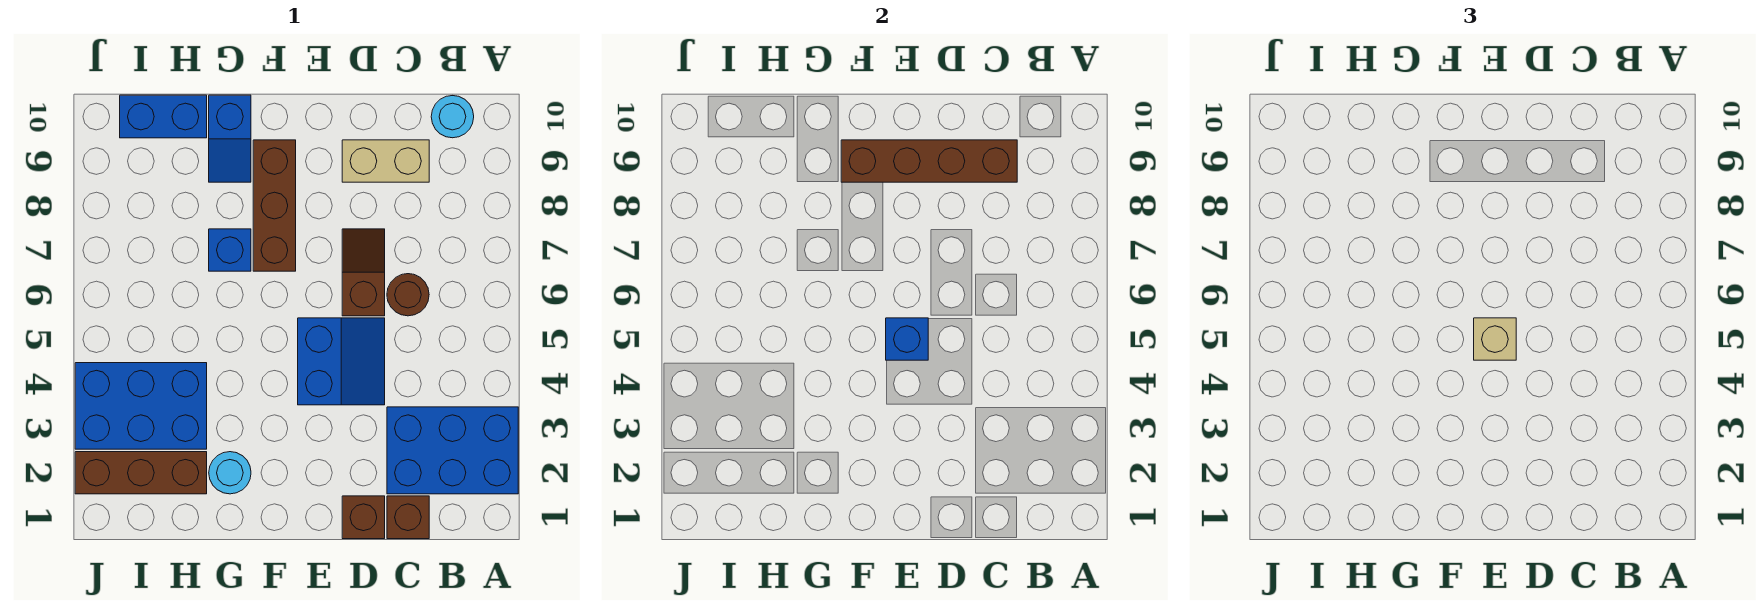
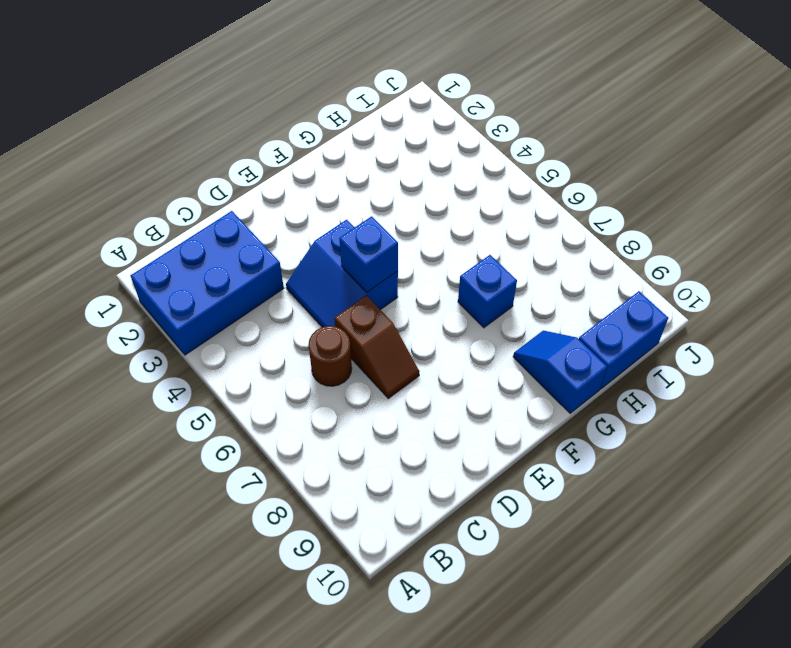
none -> cyan round brick B10 level 1
none -> brown brick C1 level 1
none -> tan brick C9:D9 level 1

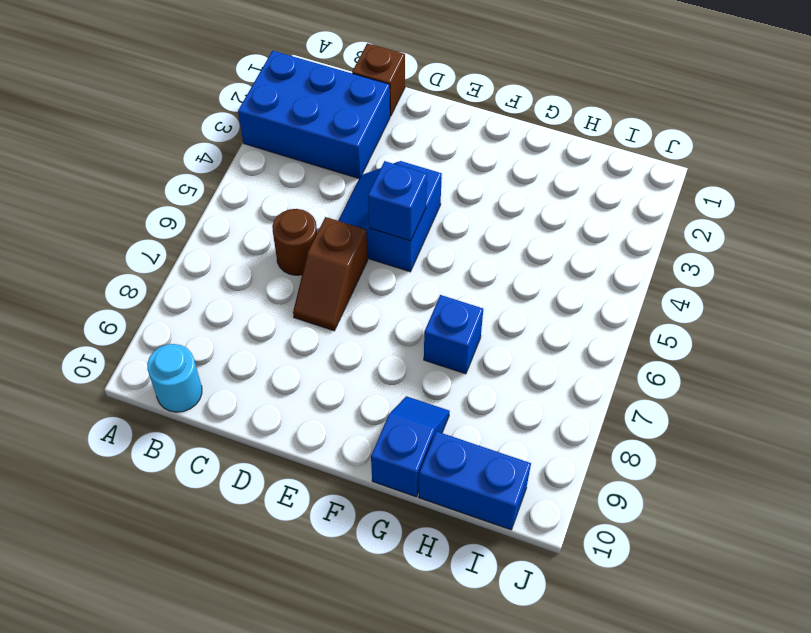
none -> tan brick C9:D9 level 1
none -> brown brick D1 level 1
none -> brown brick F7:F9 level 1

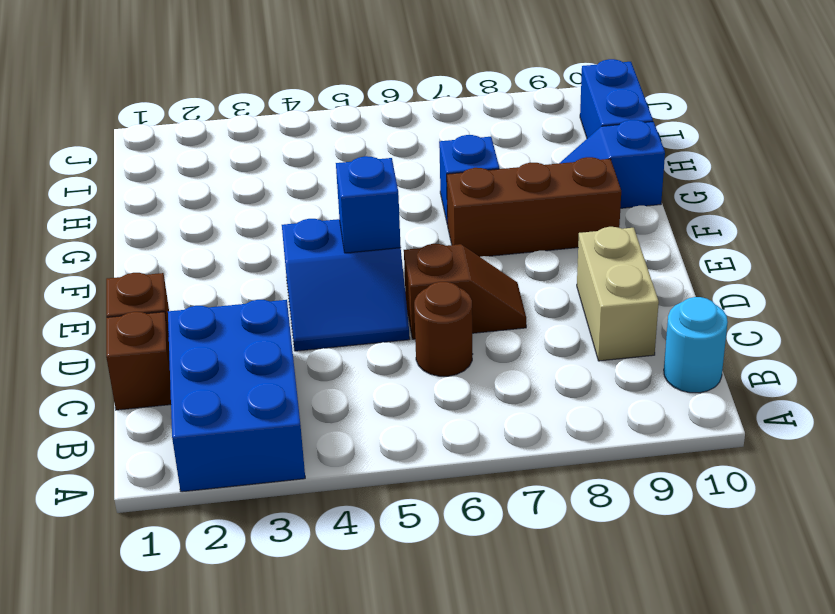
none -> cyan round brick G2 level 1
none -> brown brick H2:J2 level 1
none -> blue brick H3:J4 level 1

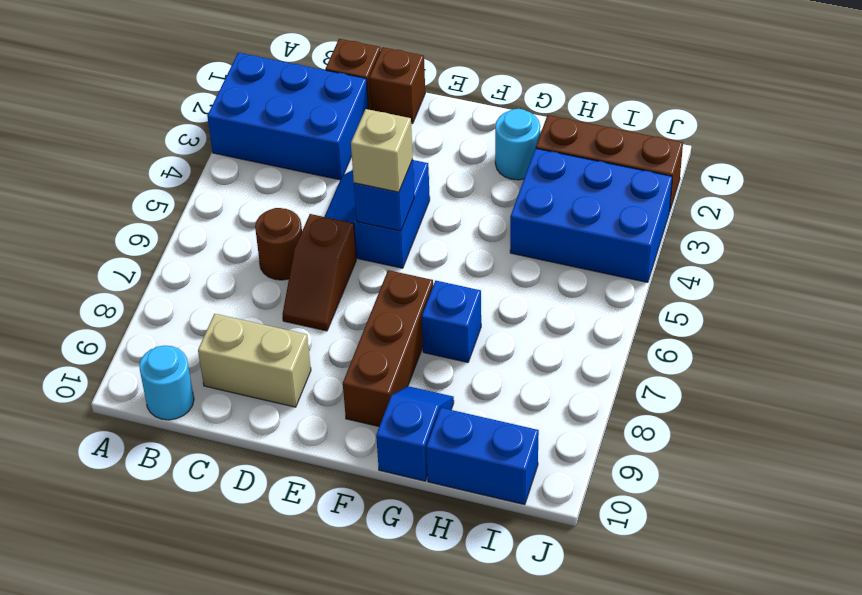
none -> brown brick C9:F9 level 2

